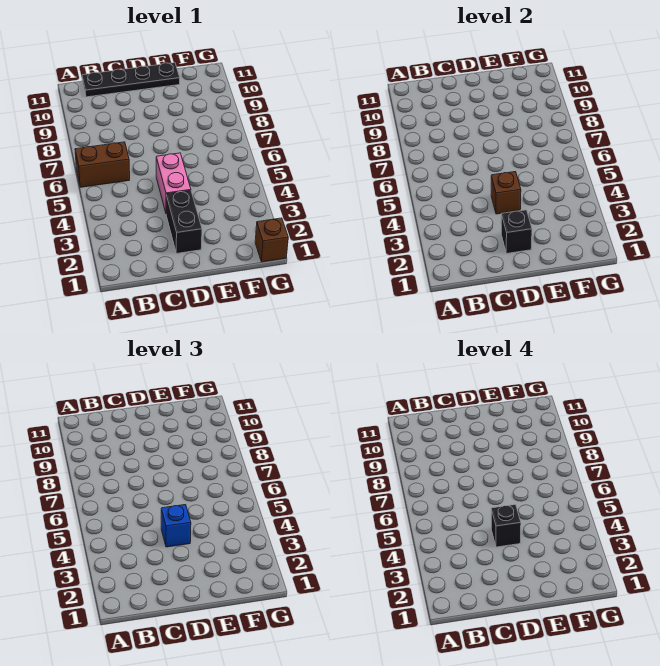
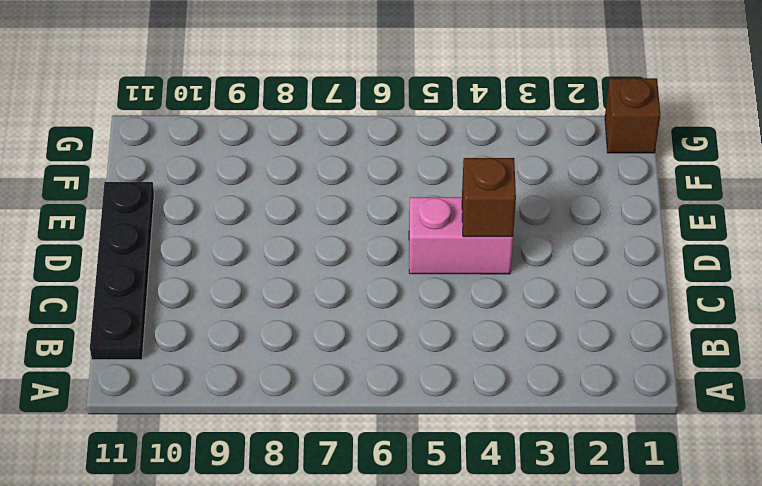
none -> brown brick A6:B6 level 1
none -> black brick D2:D3 level 1

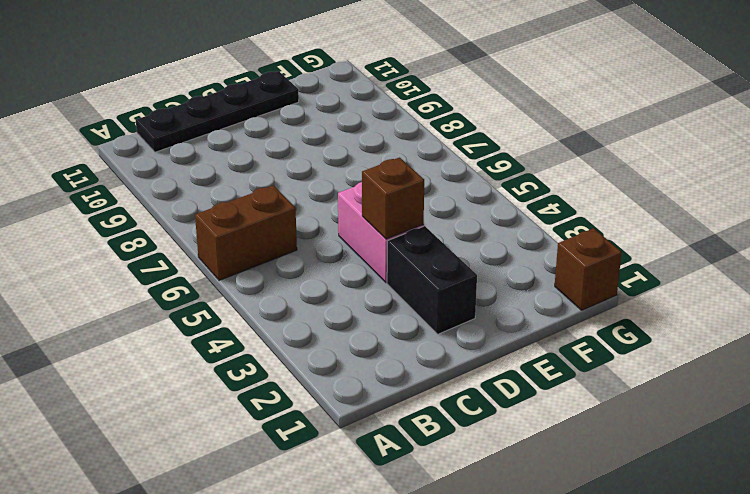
none -> black brick D2 level 2
none -> blue brick D4 level 3

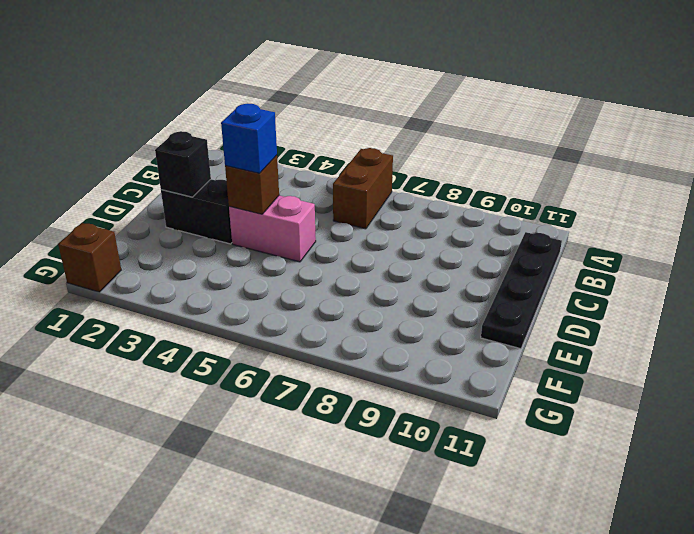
none -> black brick D4 level 4

